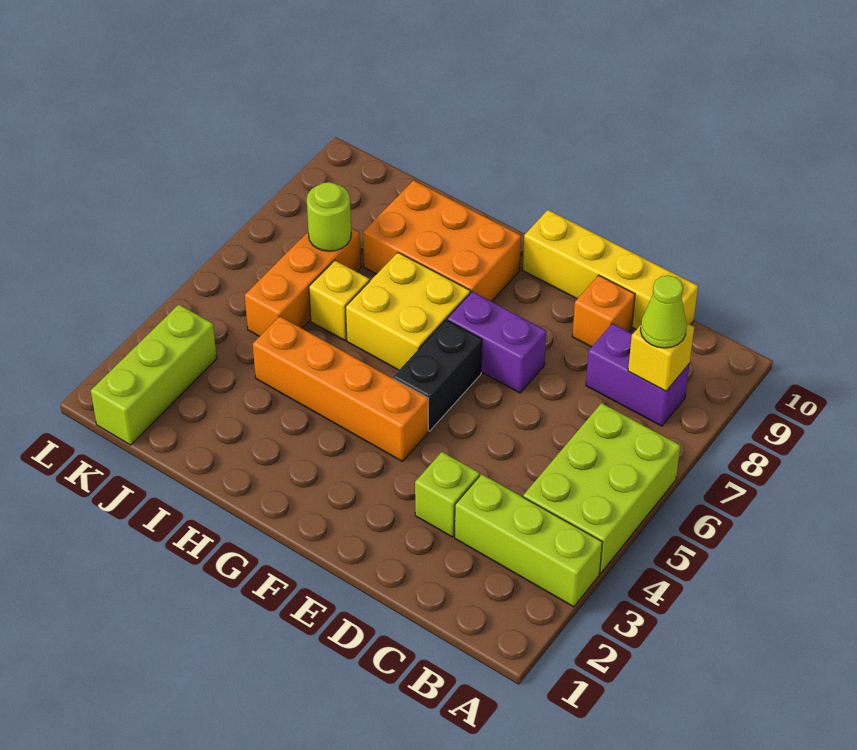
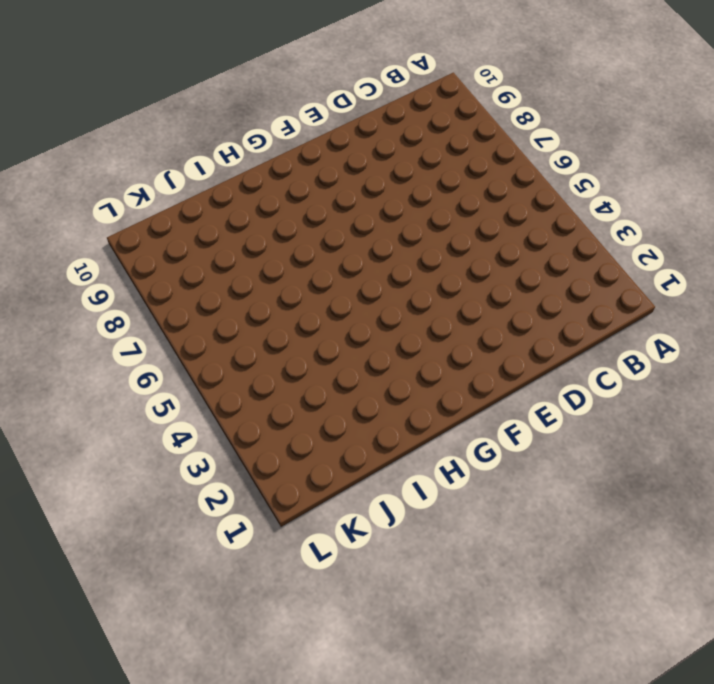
none -> lime brick A3:C3 level 1
none -> lime brick A4:B6 level 1
none -> purple brick B8:C8 level 1

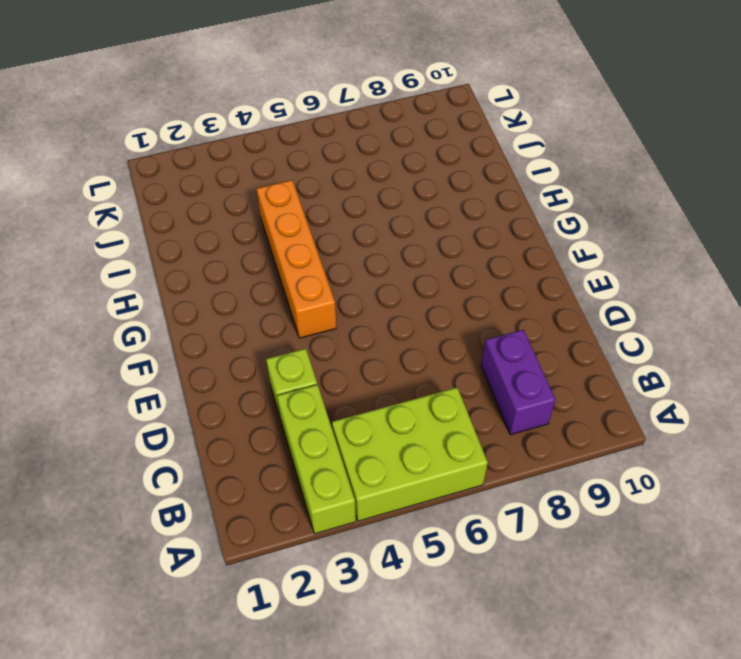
none -> yellow brick C10:F10 level 1
none -> orange brick D9 level 1
none -> purple brick E7:F7 level 1

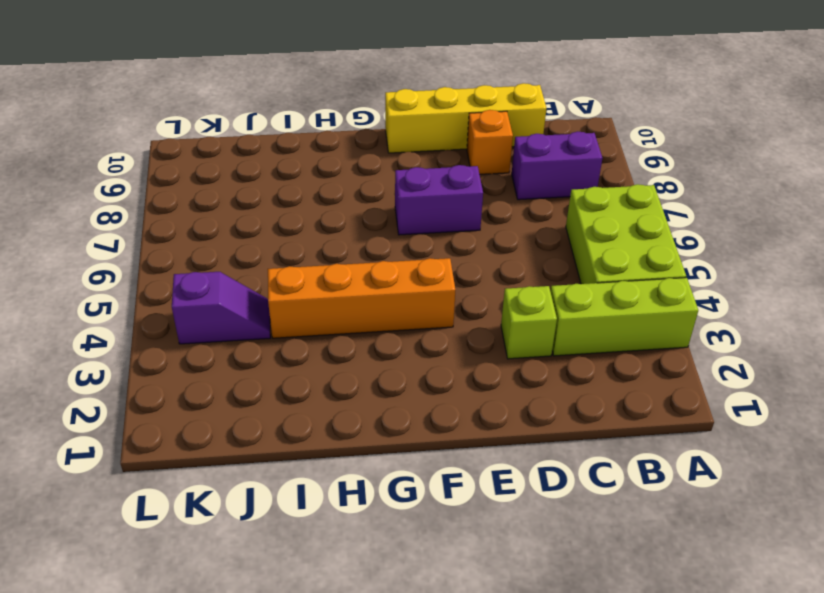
purple slope J4:K4 level 1 top K -> none
none -> black brick F5:F6 level 1
none -> yellow brick G6:H7 level 1
none -> orange brick G8:I9 level 1

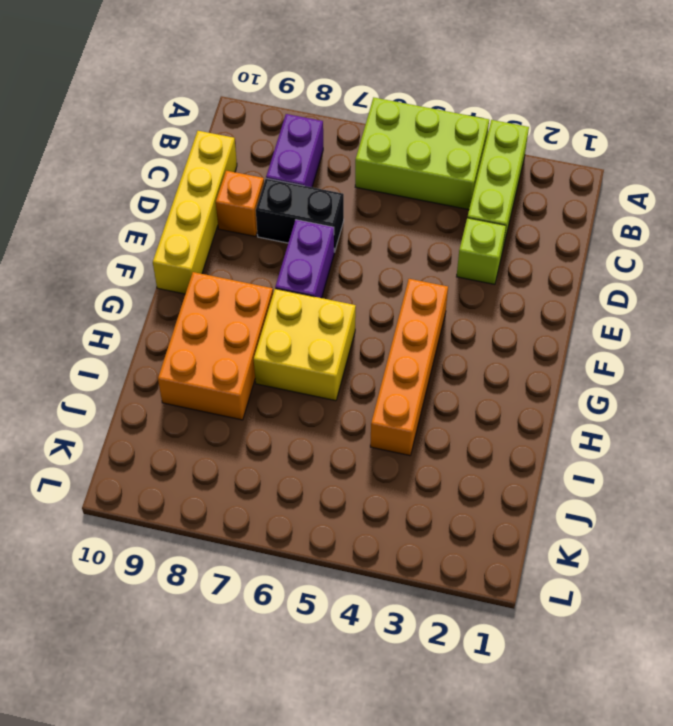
black brick D7:D8 level 1 -> black brick F5:F6 level 1
none -> yellow brick I6 level 1
none -> orange brick J5:J7 level 1
none -> lime brick K1:K3 level 1

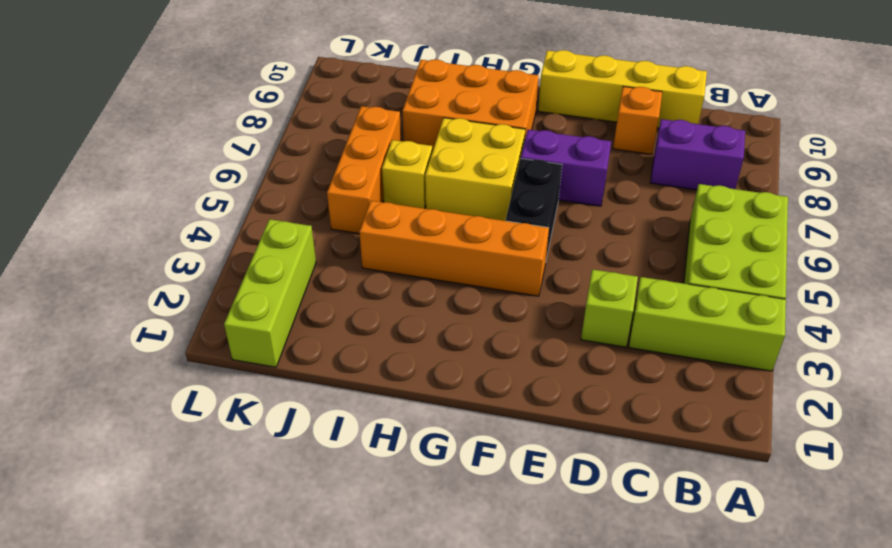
none -> yellow brick B8 level 2
none -> lime round brick J7 level 2
none -> lime cone B8 level 3

